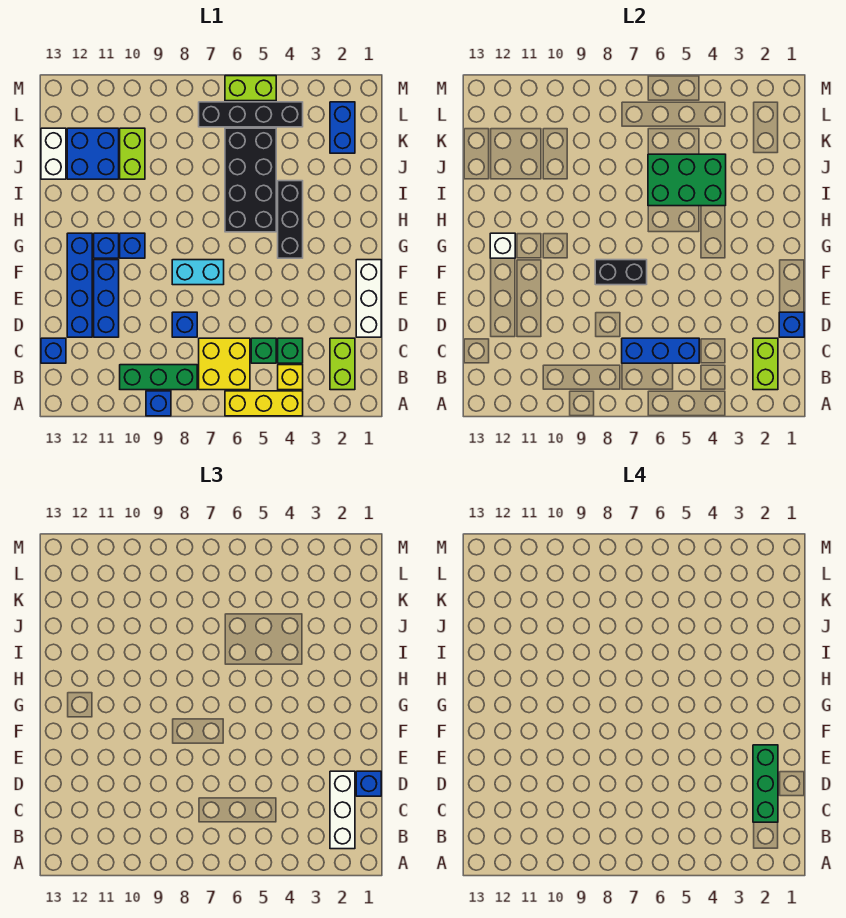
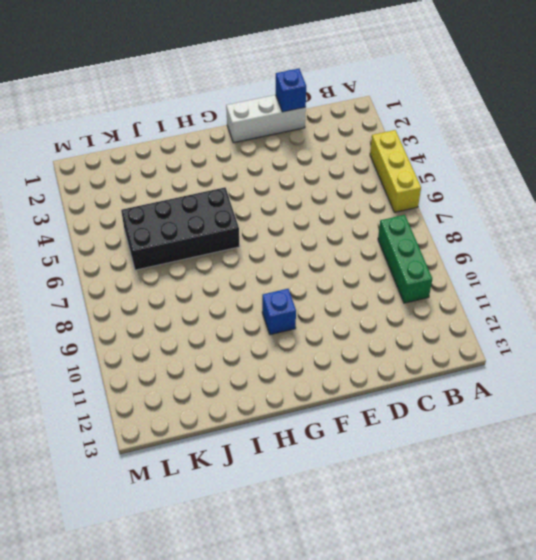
none -> blue brick A9 level 1
none -> lime brick B2:C2 level 1
none -> yellow brick B4 level 1
none -> yellow brick B6:C7 level 1

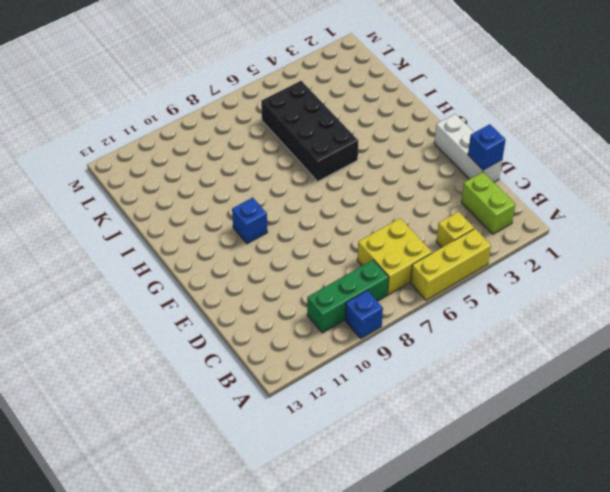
none -> green brick C4 level 1
none -> green brick C5 level 1
none -> blue brick C13 level 1
none -> blue brick D8 level 1

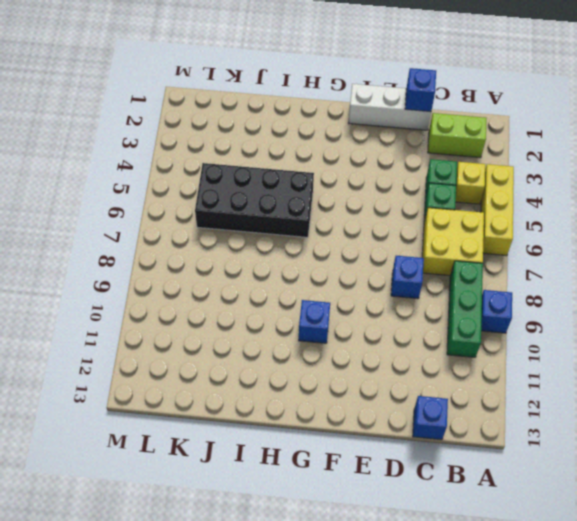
none -> blue brick D11:F11 level 1
none -> blue brick D12:G12 level 1
none -> cyan brick F7:F8 level 1
none -> black brick G4:I4 level 1

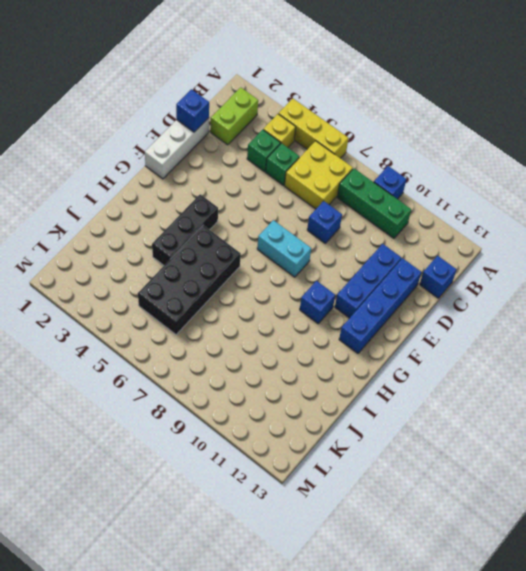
none -> blue brick G11 level 1
none -> lime brick J10:K10 level 1
none -> blue brick J11:K12 level 1
none -> white brick J13:K13 level 1

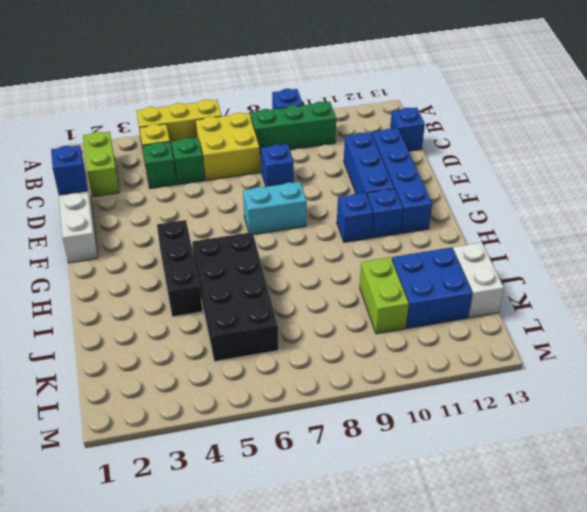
none -> blue brick K2:L2 level 1
none -> black brick L4:L7 level 1
none -> lime brick M5:M6 level 1
none -> lime brick B2:C2 level 2

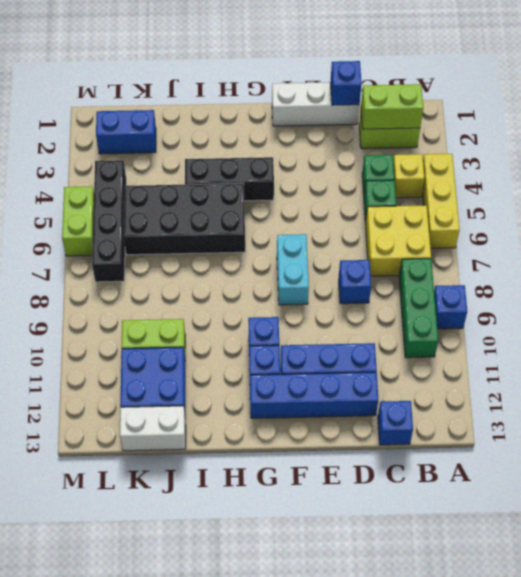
none -> blue brick C5:C7 level 2
none -> black brick F7:F8 level 2
none -> white brick G12 level 2
none -> green brick I4:J6 level 2

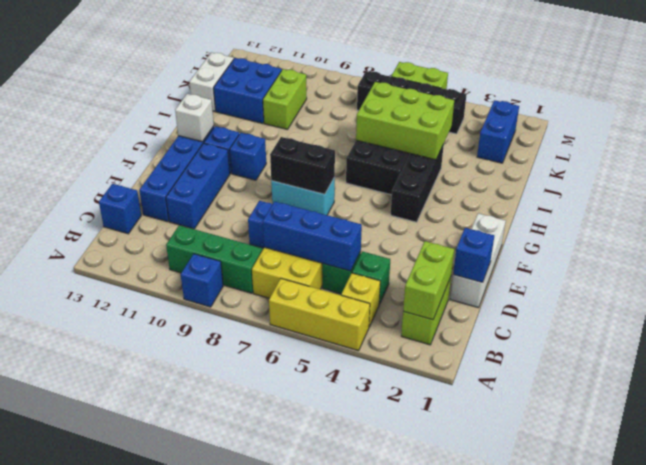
lime brick I4:J6 level 2 -> green brick I4:J6 level 2
none -> white brick B2:D2 level 3
none -> blue brick D1 level 3
none -> green brick C2:E2 level 4

